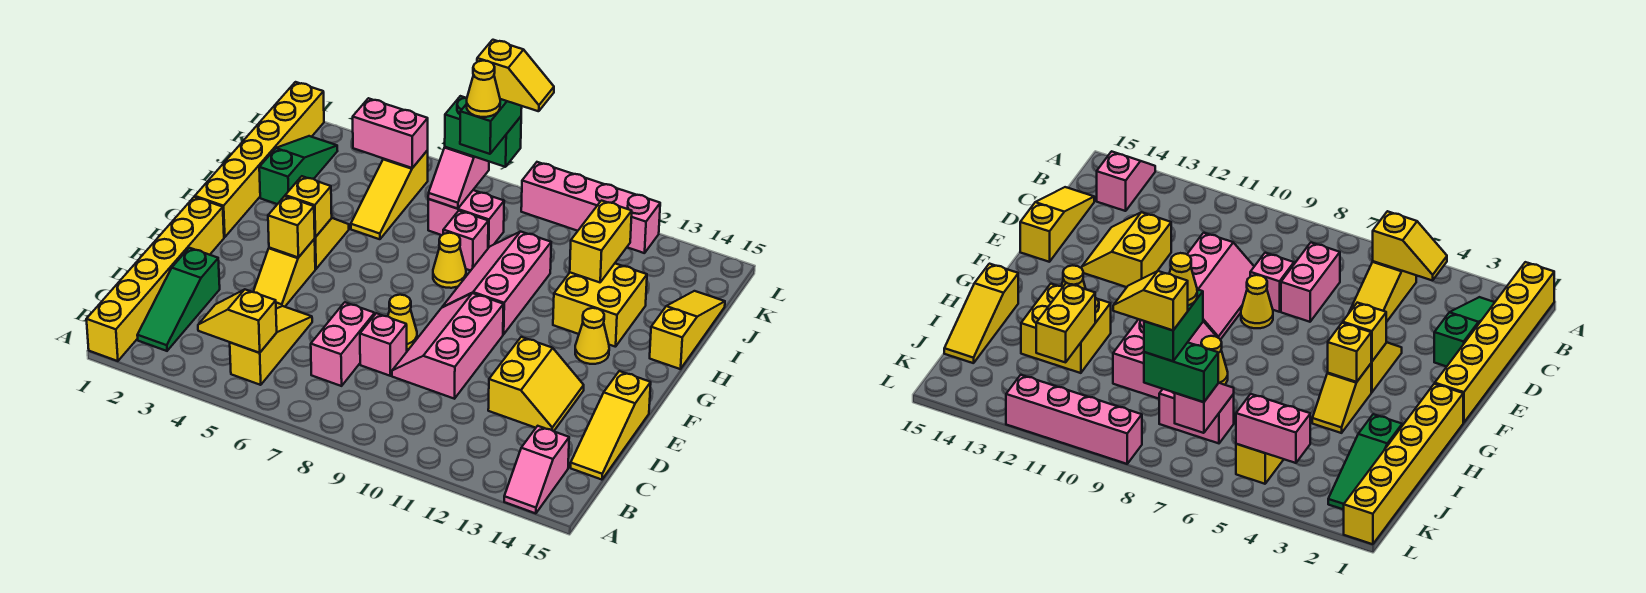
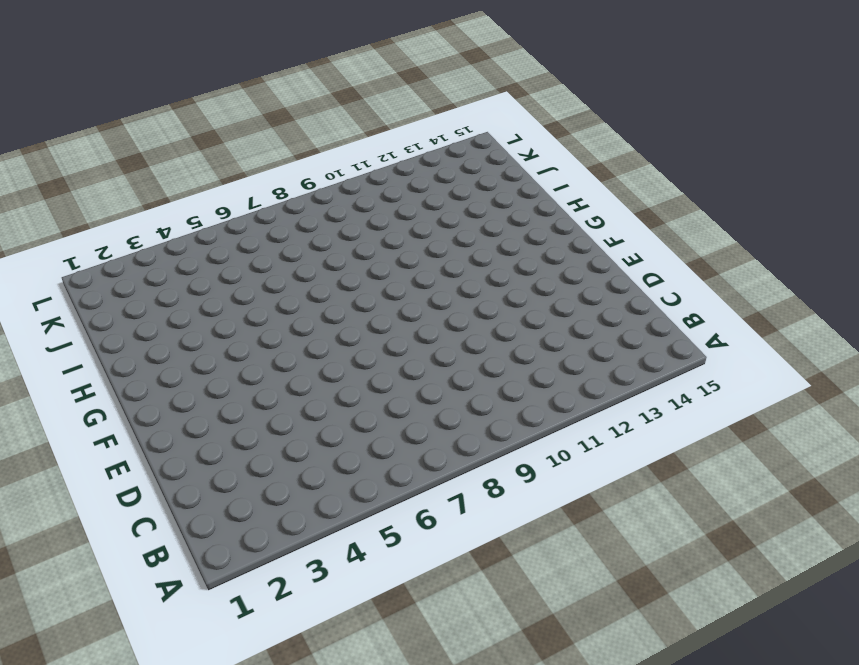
none -> yellow brick A1:F1 level 1
none -> pink slope A14:B14 level 1 top B
none -> green slope B2:D2 level 1 top D
none -> yellow slope B5:D5 level 1 top B

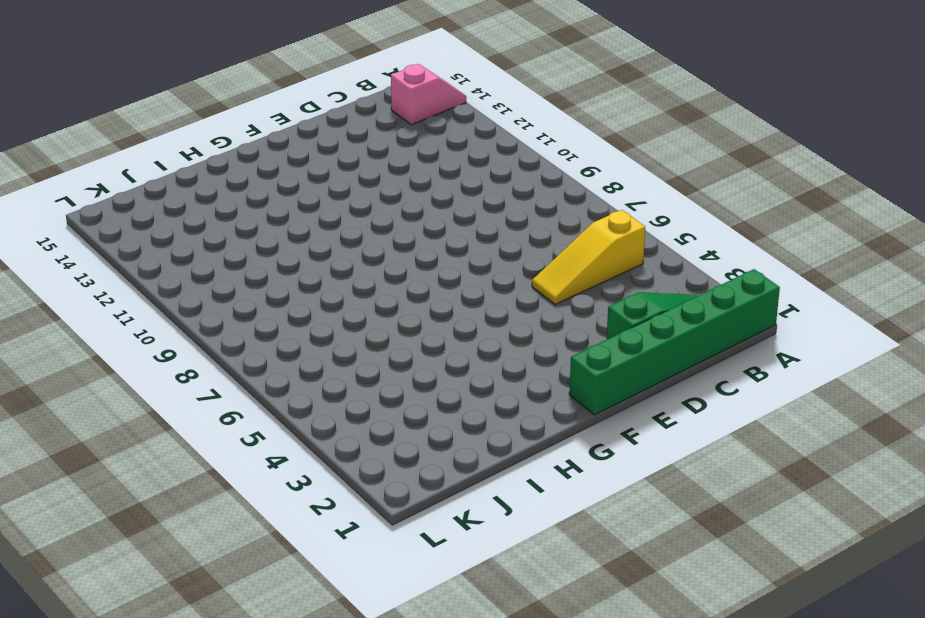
green brick A1:F1 level 1 -> yellow brick A1:F1 level 1
none -> pink brick C7:D7 level 1
none -> yellow slope C15:E15 level 1 top E
none -> pink brick D8 level 1
none -> pink slope D9:F10 level 1 top 10

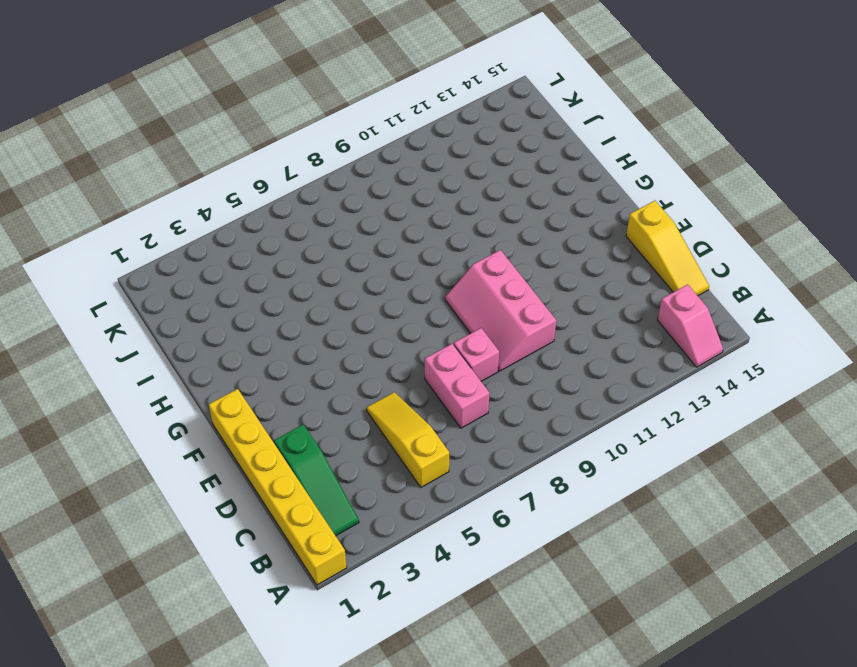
none -> yellow slope D12:E13 level 1 top 12
none -> yellow slope E4:F4 level 1 top F
none -> yellow cone E8 level 1
none -> yellow brick G1:L1 level 1

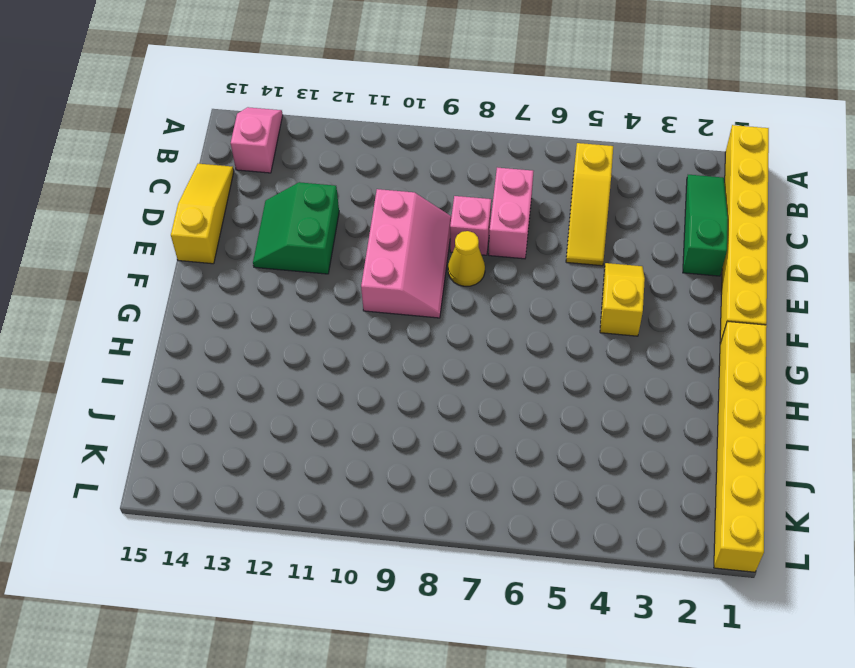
green slope D12:E13 level 1 top 12 -> yellow slope D12:E13 level 1 top 12
none -> yellow slope G4:H4 level 1 top G
none -> pink slope G9:I10 level 1 top 10
none -> yellow cone G13 level 1
none -> yellow cone H8 level 1

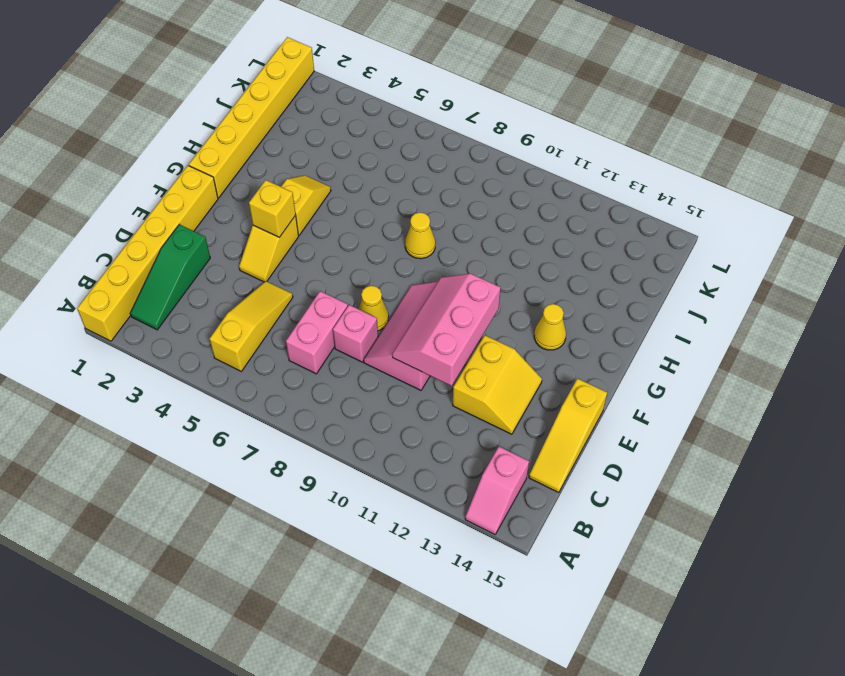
pink slope D10:F11 level 2 top 11 -> pink slope G9:I10 level 1 top 10
none -> yellow brick H12:I13 level 1
none -> yellow slope H15:J15 level 1 top H
none -> green slope I2:K2 level 1 top I
none -> yellow slope I5:K5 level 1 top K

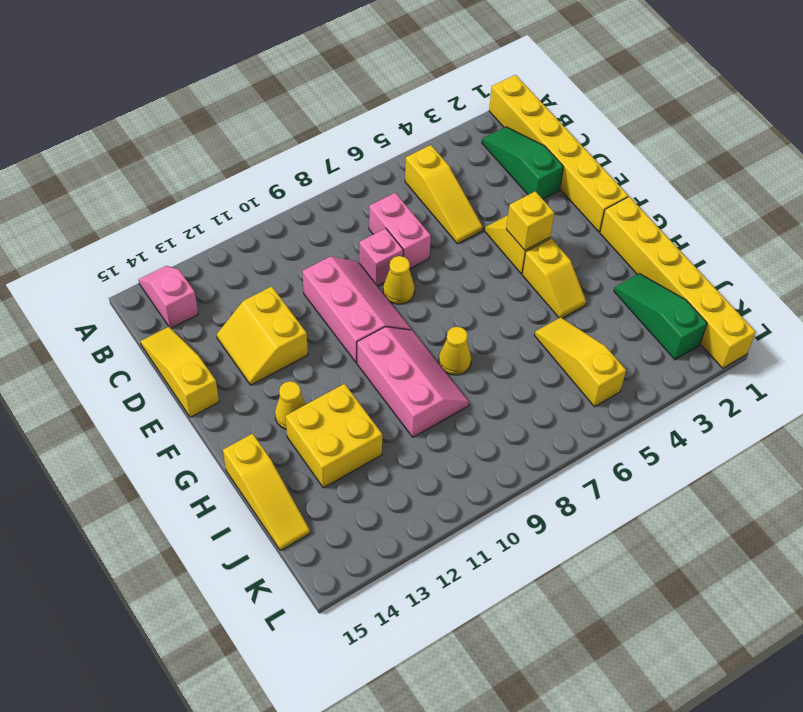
green slope I2:K2 level 1 top K -> green slope I2:K2 level 1 top I
none -> pink brick I8 level 1
none -> pink brick J7:J8 level 1
none -> pink brick L9:L12 level 1
none -> yellow slope B4:B5 level 2 top 5

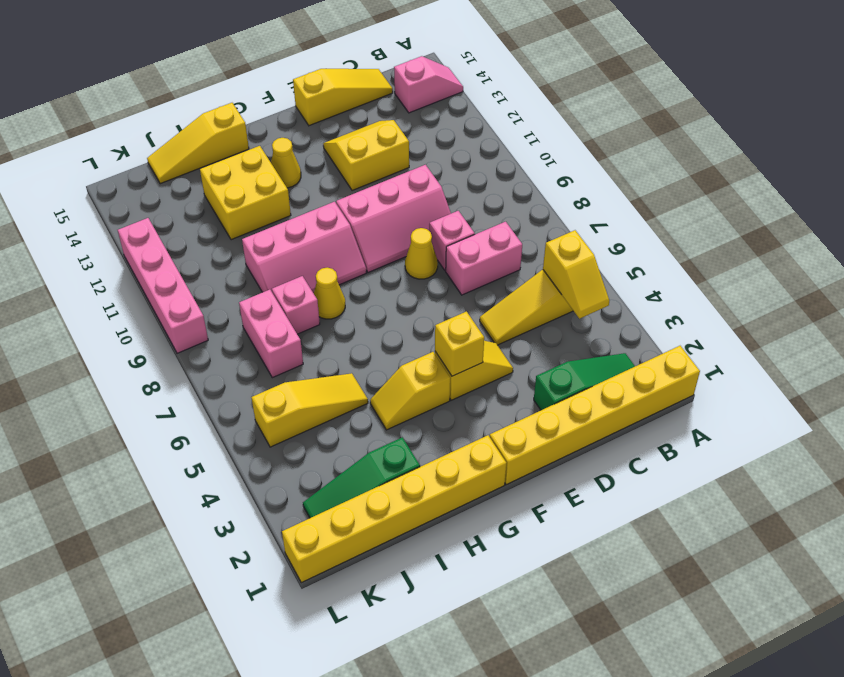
none -> yellow brick G4 level 2
none -> yellow brick I12:J12 level 2
none -> pink slope J7:K7 level 2 top K
none -> pink brick K4:K5 level 2

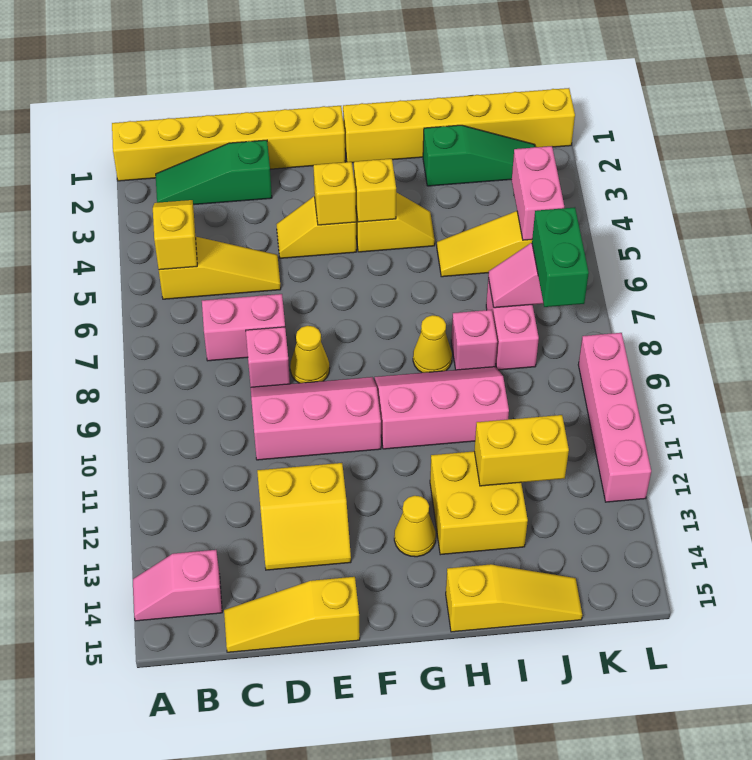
none -> green brick J8:K8 level 4
none -> yellow cone J8 level 5
none -> yellow slope K8:K9 level 5 top 8

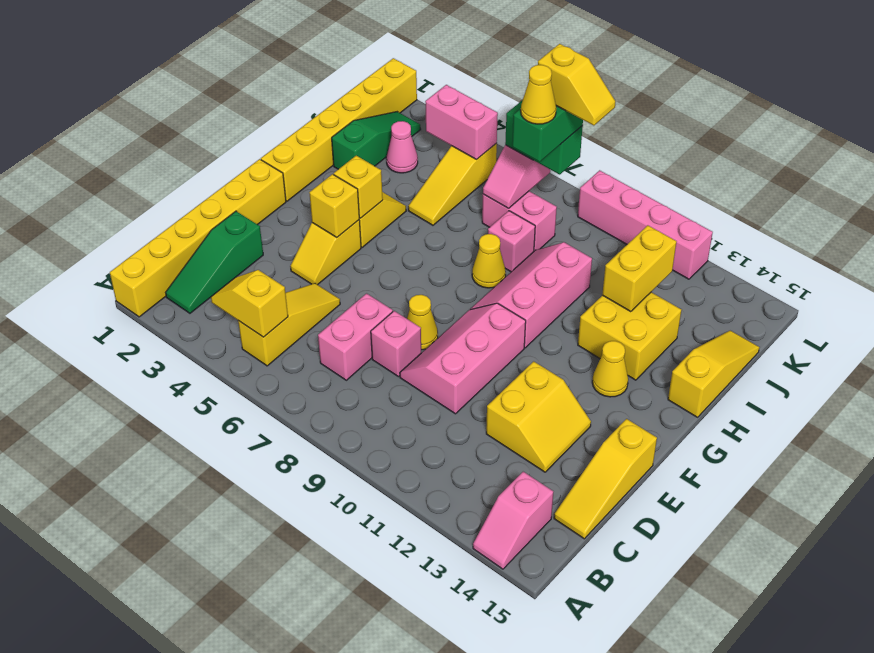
pink cone J3 level 1 -> none

